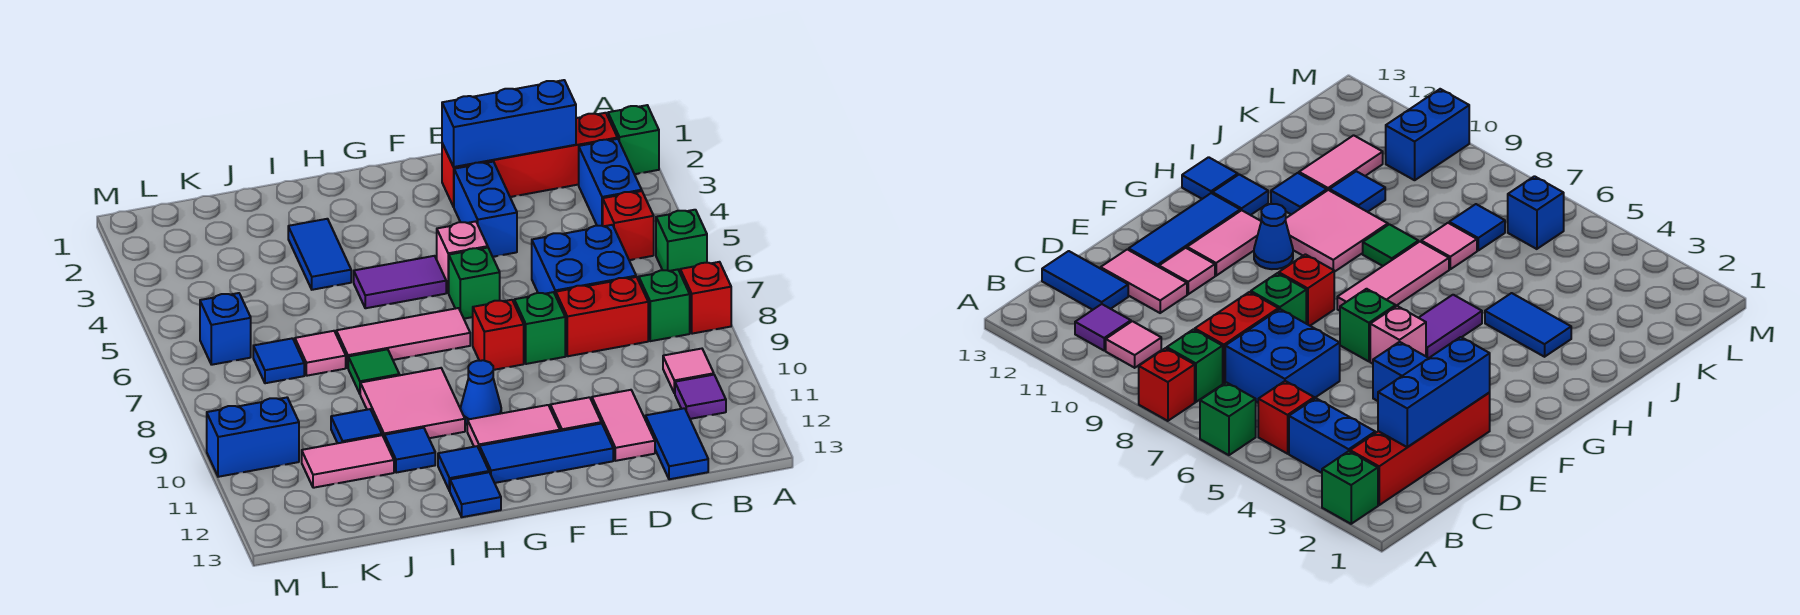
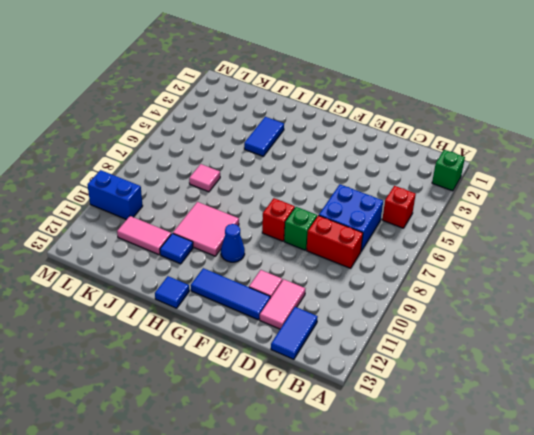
none -> green brick A6 level 1
none -> red brick A8 level 1
none -> red brick B2:E2 level 1
none -> blue brick B3:B4 level 1

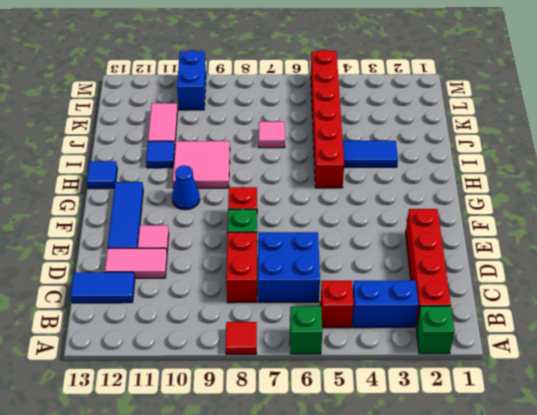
red tile A8 level 1 -> red brick A8 level 1
red brick H5:M5 level 1 -> purple tile G5:H5 level 1
none -> green brick B8 level 1
none -> pink tile B10 level 1
none -> purple tile B11 level 1
none -> blue brick E3:E4 level 1

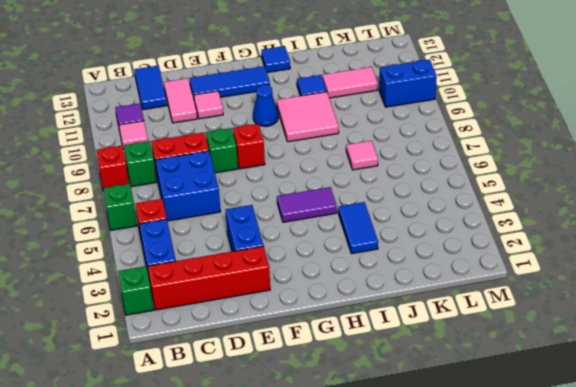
none -> pink brick F5 level 1
none -> green brick F6 level 1
none -> pink tile F11:G11 level 1
none -> pink tile G7:I7 level 1

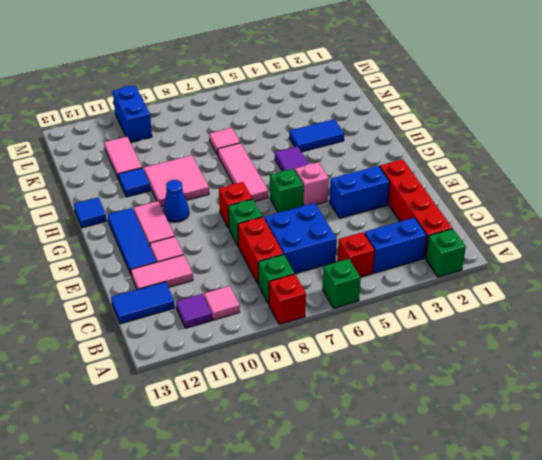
none -> blue tile H12 level 1
none -> green tile I8 level 1
none -> blue tile J10 level 1
none -> blue tile K7 level 1

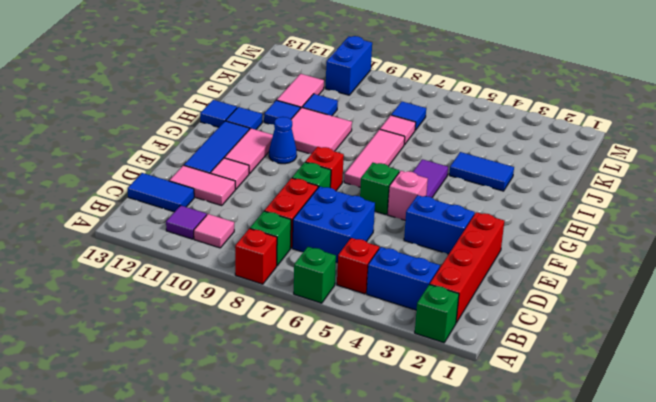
none -> green tile I8 level 1
none -> blue brick L6 level 1
none -> blue brick C2:E2 level 2

